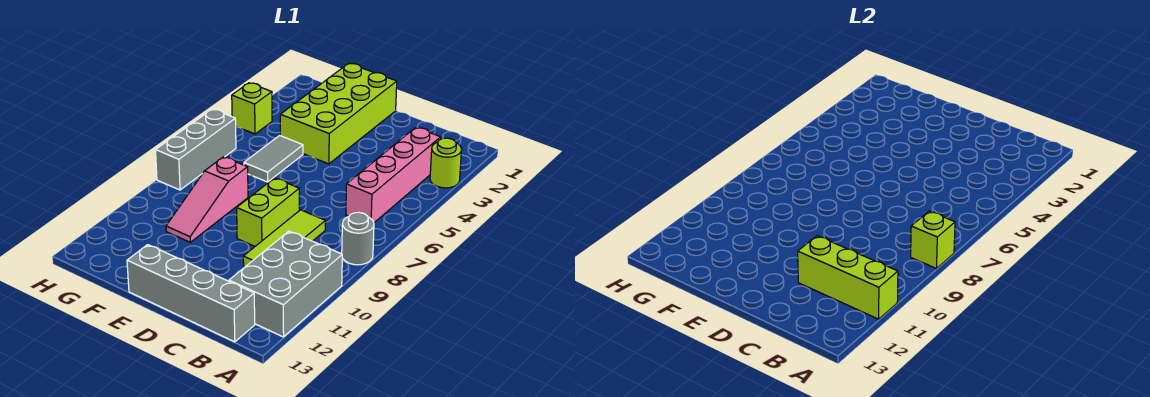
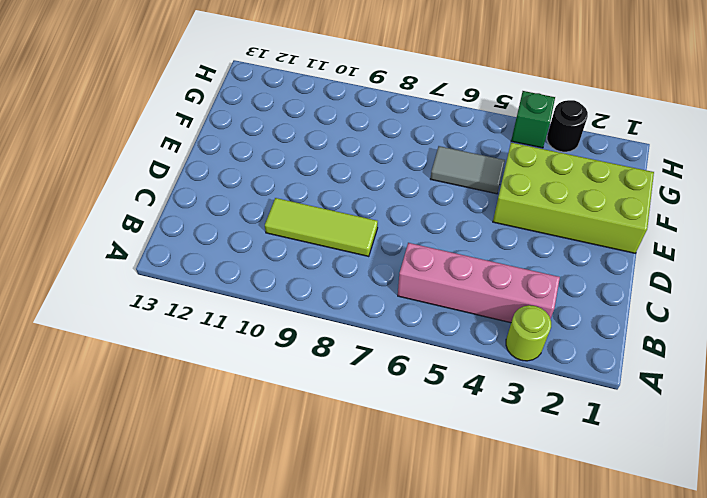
black round brick H3 level 1 -> none
green brick H4 level 1 -> lime brick H4 level 1
none -> grey round brick A8 level 1
none -> grey brick A10:B12 level 1
none -> grey brick B13:E13 level 1

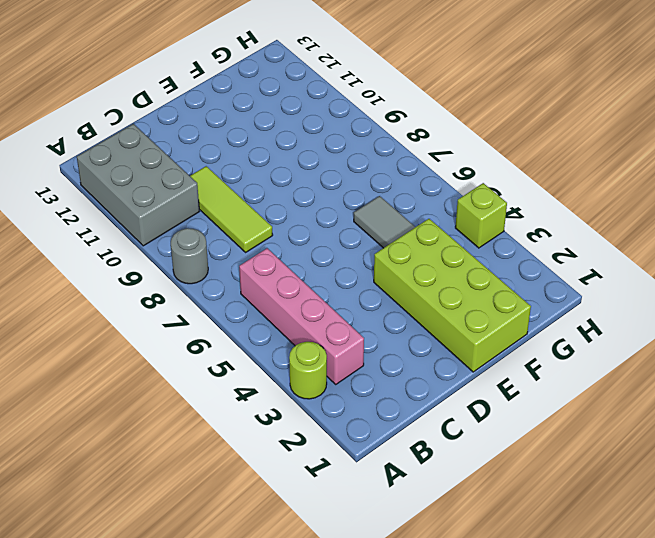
none -> grey brick B13:E13 level 1
none -> lime brick D8:D9 level 1
none -> pink slope F8:F10 level 1 top 8

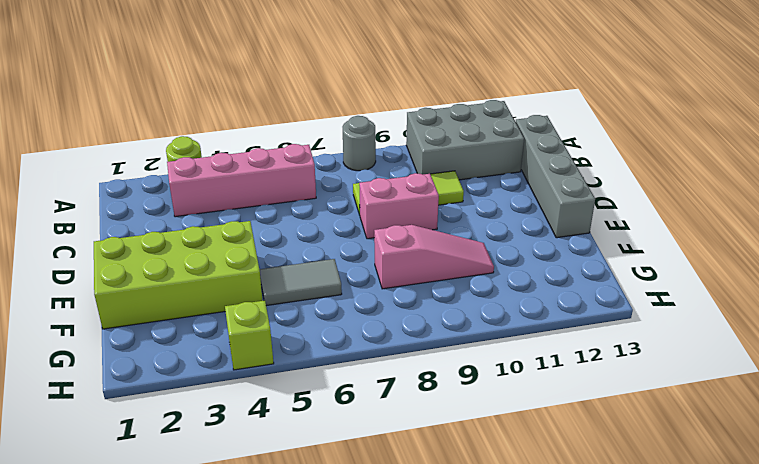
pink brick D8:D9 level 1 -> lime brick D8:D9 level 1
none -> grey brick H6:H8 level 1
none -> lime brick A8 level 2
none -> lime brick A11:C11 level 2

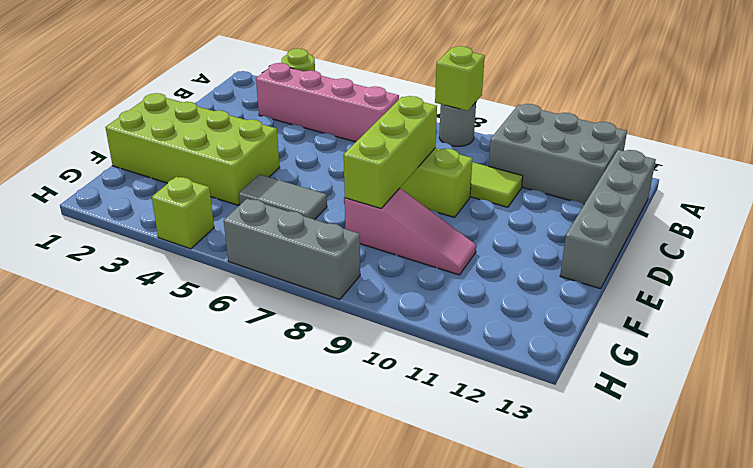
lime brick D8:F8 level 2 -> lime brick A11:C11 level 2

